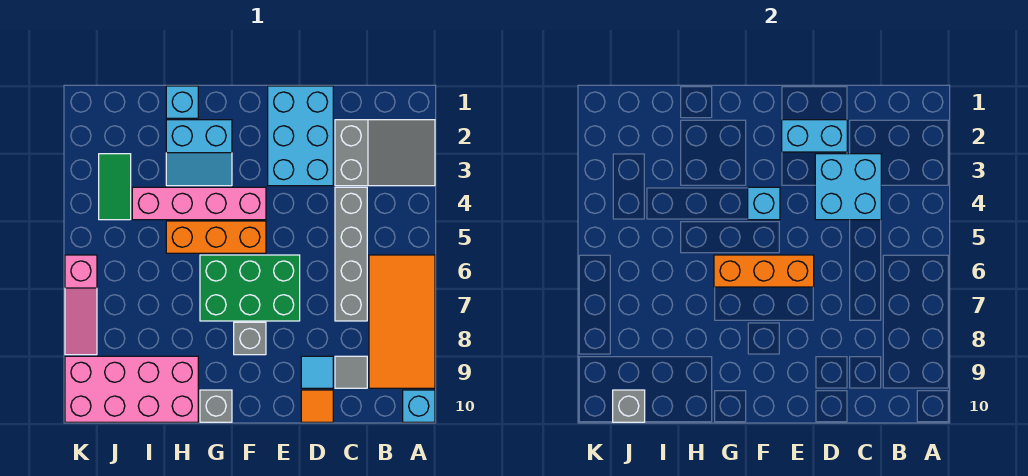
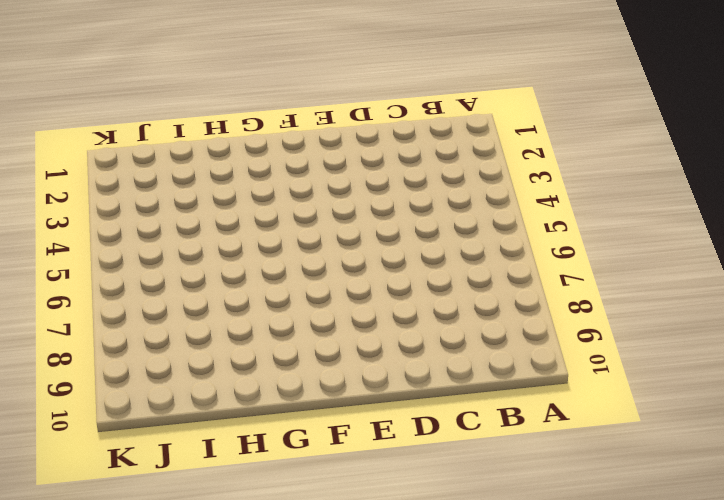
none -> grey slope A2:C3 level 1 top C
none -> orange tile A6:B9 level 1
none -> cyan brick A10 level 1

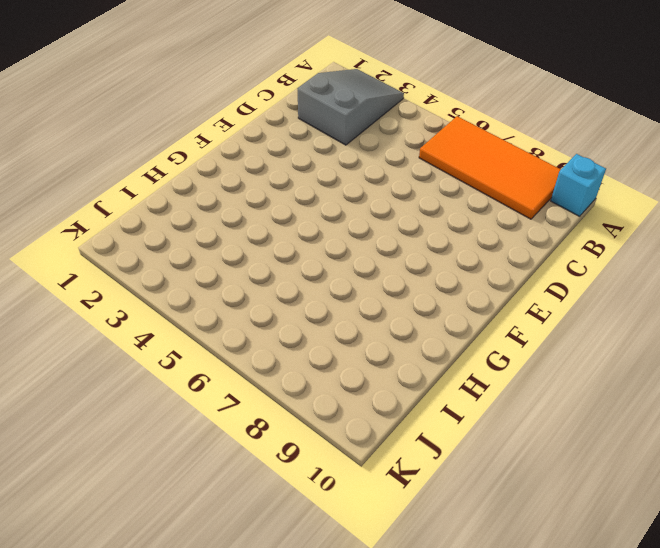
none -> grey brick C4:C7 level 1
none -> grey tile C9 level 1
none -> cyan brick D1:E3 level 1

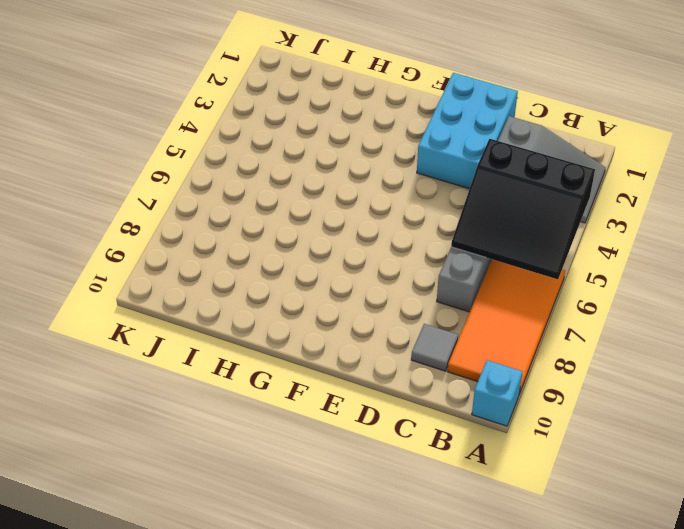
black slope A4:C6 level 2 top 4 -> cyan brick C3:D4 level 2
none -> cyan tile D9 level 1
none -> orange tile D10 level 1
none -> green brick E6:G7 level 1

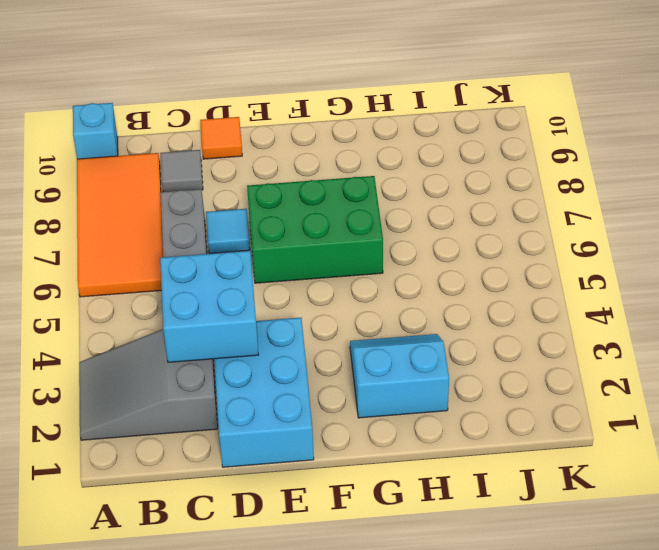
cyan tile D7 level 1 -> cyan tile D9 level 1
none -> pink brick F4:I4 level 1
none -> orange brick F5:H5 level 1
none -> grey brick F8 level 1

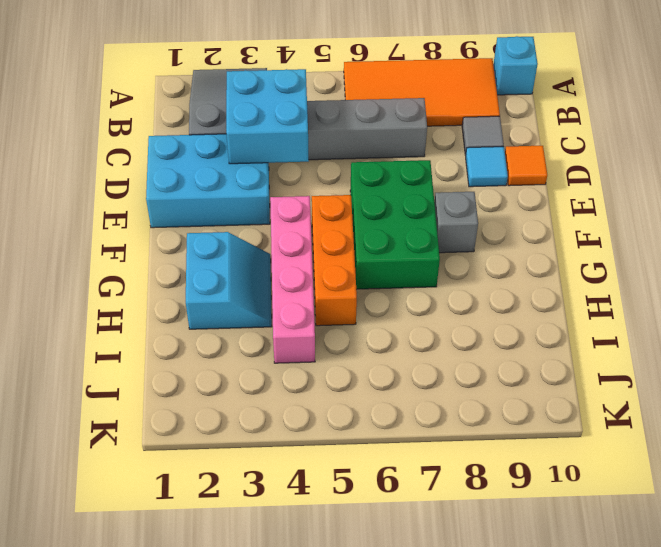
none -> grey brick G10 level 1
none -> cyan brick H1 level 1
none -> pink brick H9:K10 level 1

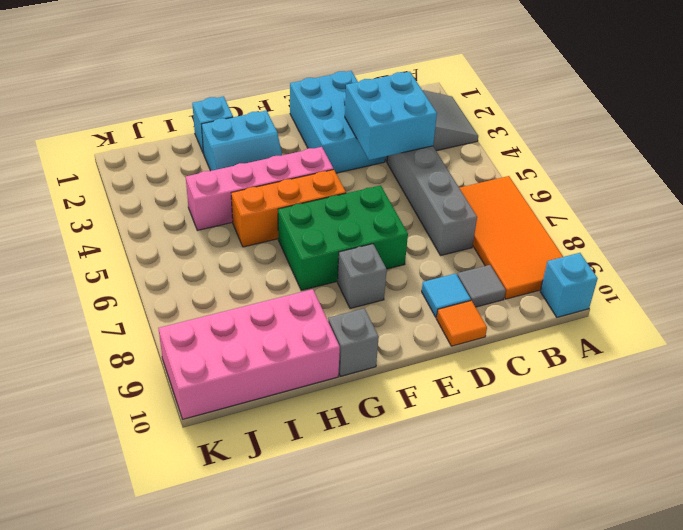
none -> green tile J3:J4 level 1
none -> pink slope K6:K8 level 1 top 6
none -> cyan brick D2:E2 level 2

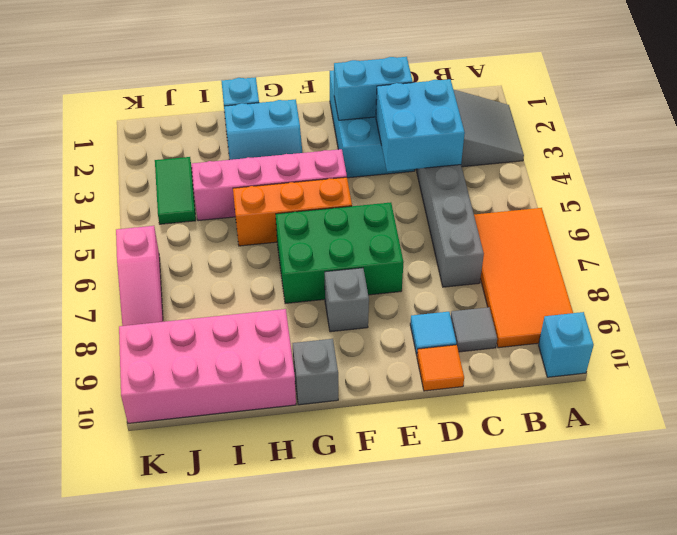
none -> orange brick E6:G6 level 2
none -> cyan brick F4 level 2
none -> grey brick J10 level 2

